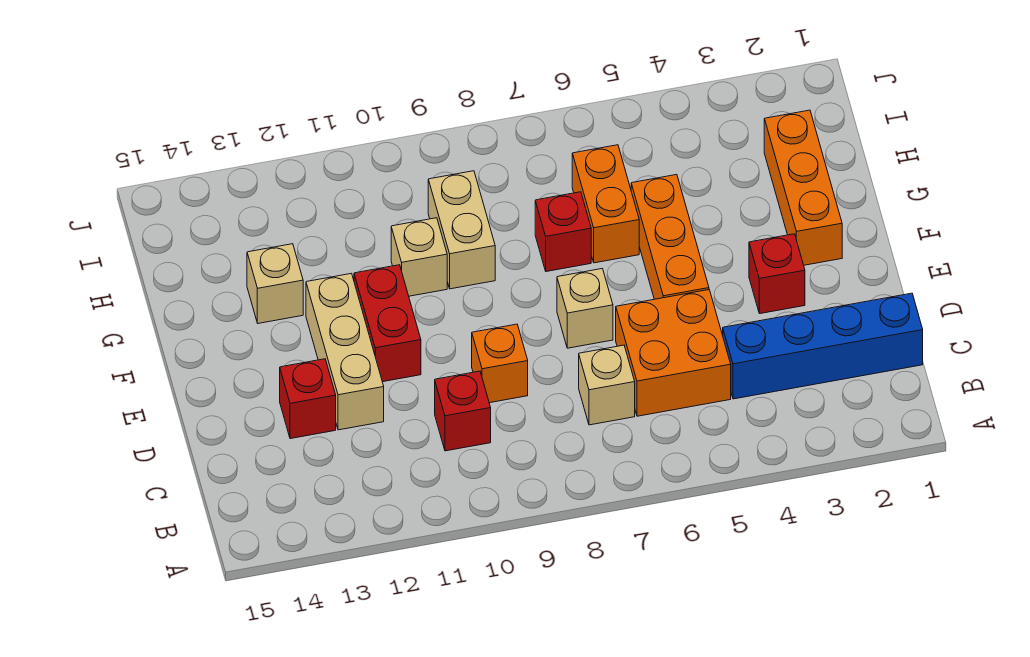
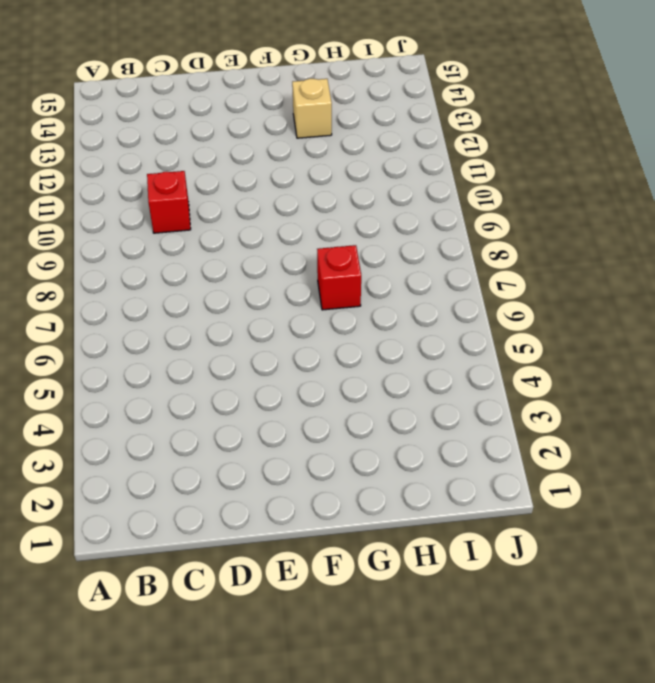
none -> blue brick C1:C4 level 1
none -> orange brick C5:D6 level 1
none -> tan brick C7 level 1

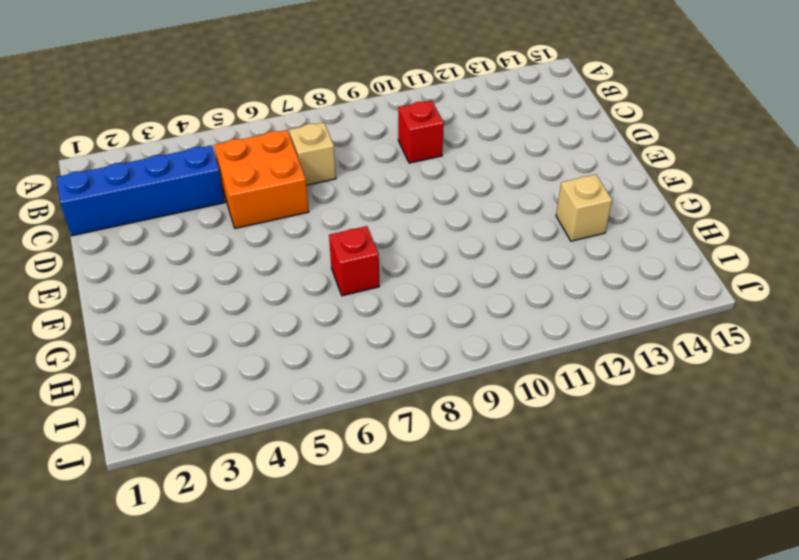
none -> orange brick D9 level 1
none -> tan brick D12:F12 level 1
none -> red brick D13 level 1

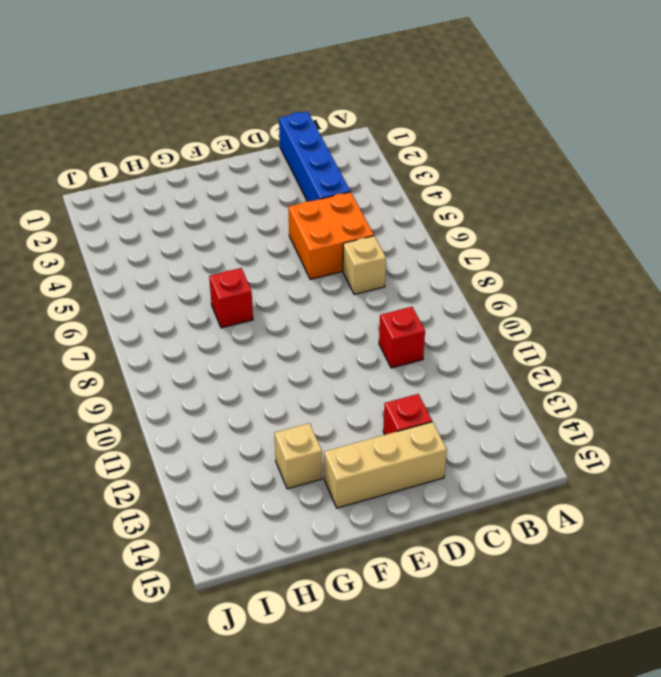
tan brick D14:F14 level 1 -> tan brick D12:F12 level 1
none -> orange brick D9 level 1
none -> red brick E3 level 1
none -> orange brick E5:G5 level 1

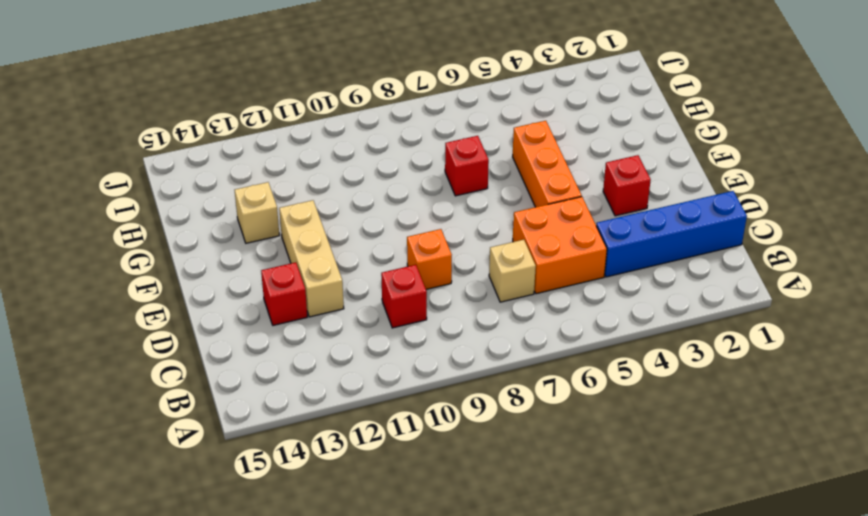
none -> tan brick E7 level 1
none -> red brick E11:F11 level 1
none -> orange brick F2:H2 level 1

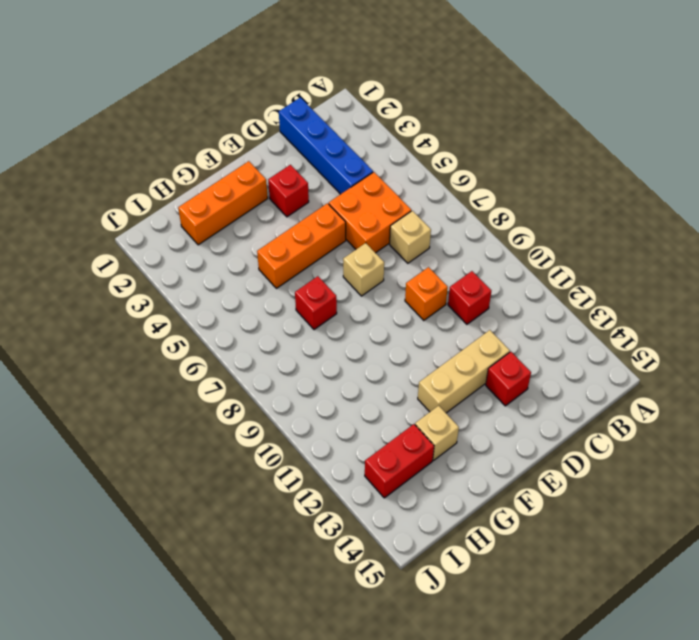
red brick H13:I13 level 1 -> red brick E11:F11 level 1
none -> orange brick G6:H6 level 1
none -> tan brick G9:H9 level 1
none -> tan brick G10 level 1

